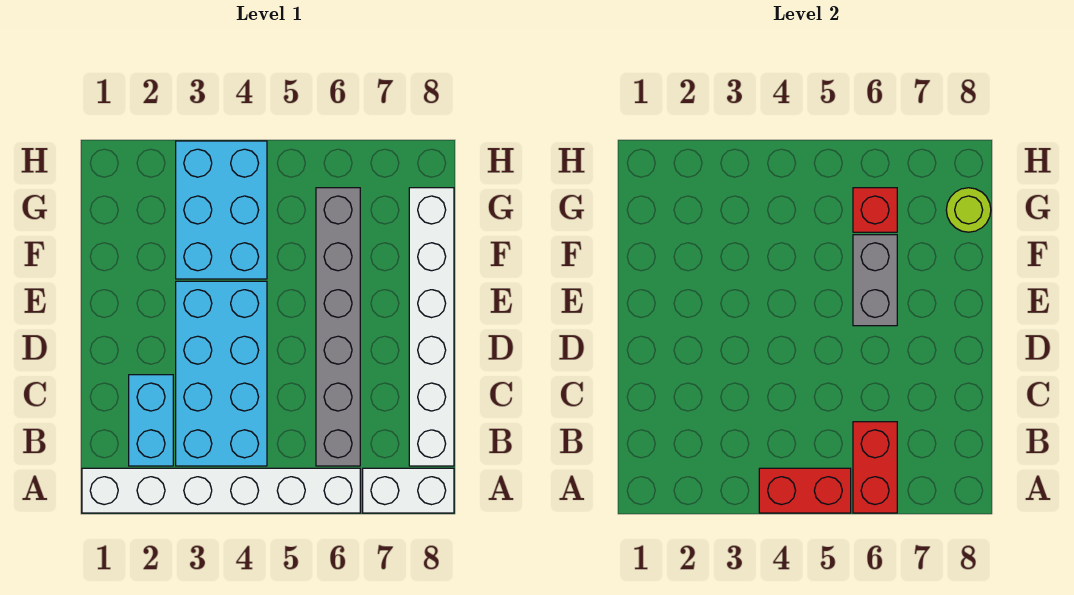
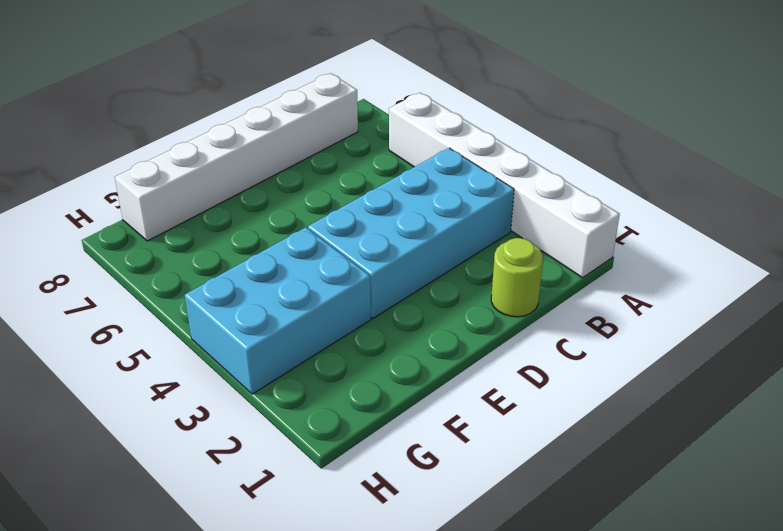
lime round brick C1 level 1 -> lime round brick G8 level 2
none -> white brick A7:A8 level 1
none -> cyan brick B2:C2 level 1
none -> grey brick B6:G6 level 1

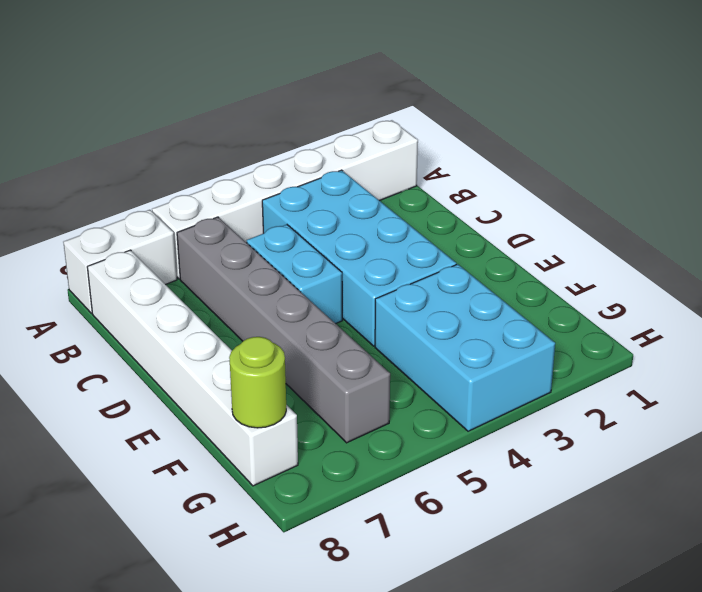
cyan brick C5:D5 level 1 -> cyan brick B2:C2 level 1
none -> red brick A4:A5 level 2
none -> red brick A6:B6 level 2
none -> grey brick E6:F6 level 2

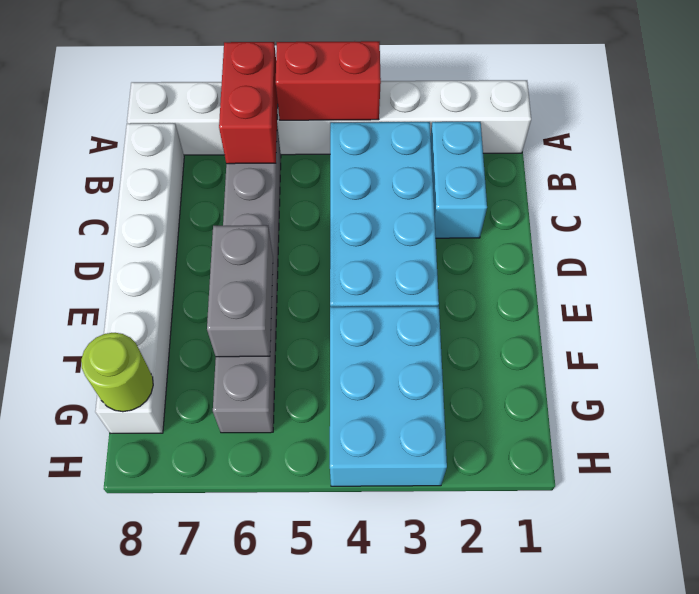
none -> red brick G6 level 2

